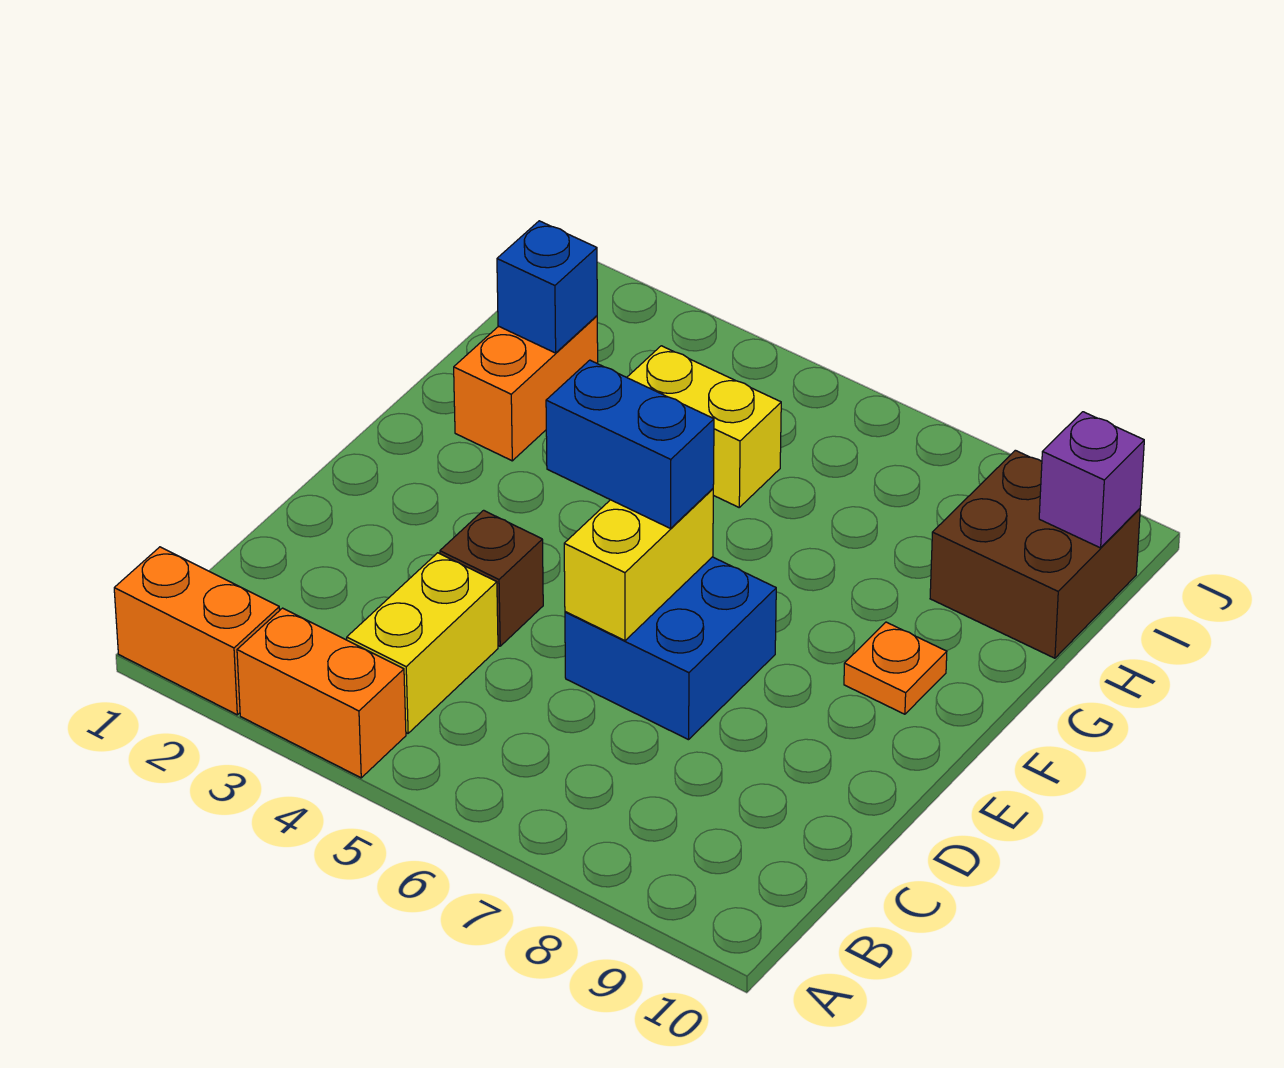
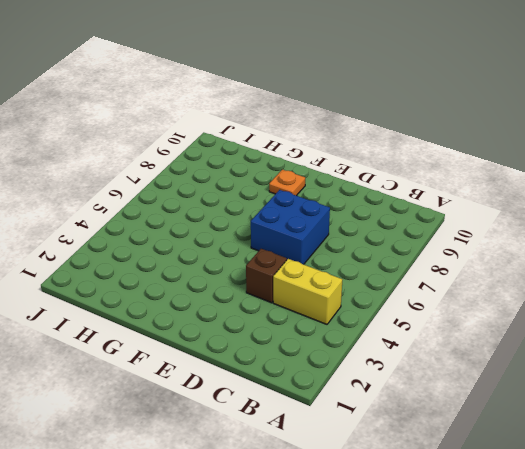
none -> orange brick A1:A2 level 1
none -> orange brick A3:A4 level 1
none -> orange brick G2:H2 level 1

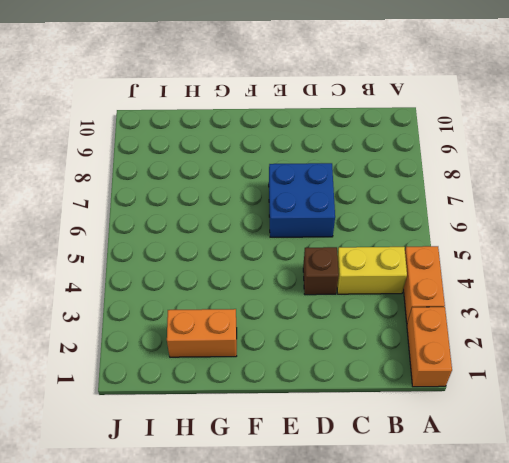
none -> orange plate F9 level 1
none -> yellow brick H4:H5 level 1
none -> brown brick H9:I10 level 1

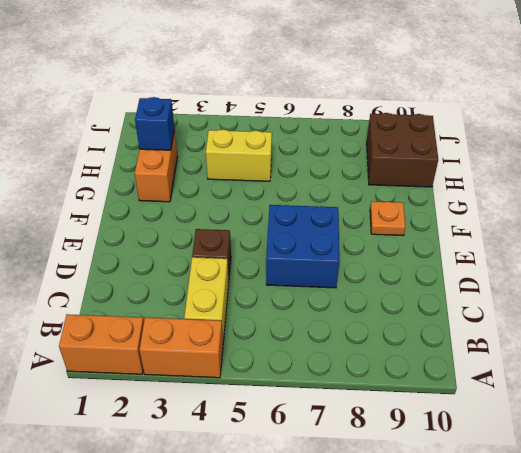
none -> yellow brick D6:E6 level 2
none -> purple brick I10 level 2
none -> blue brick E5:E6 level 3

